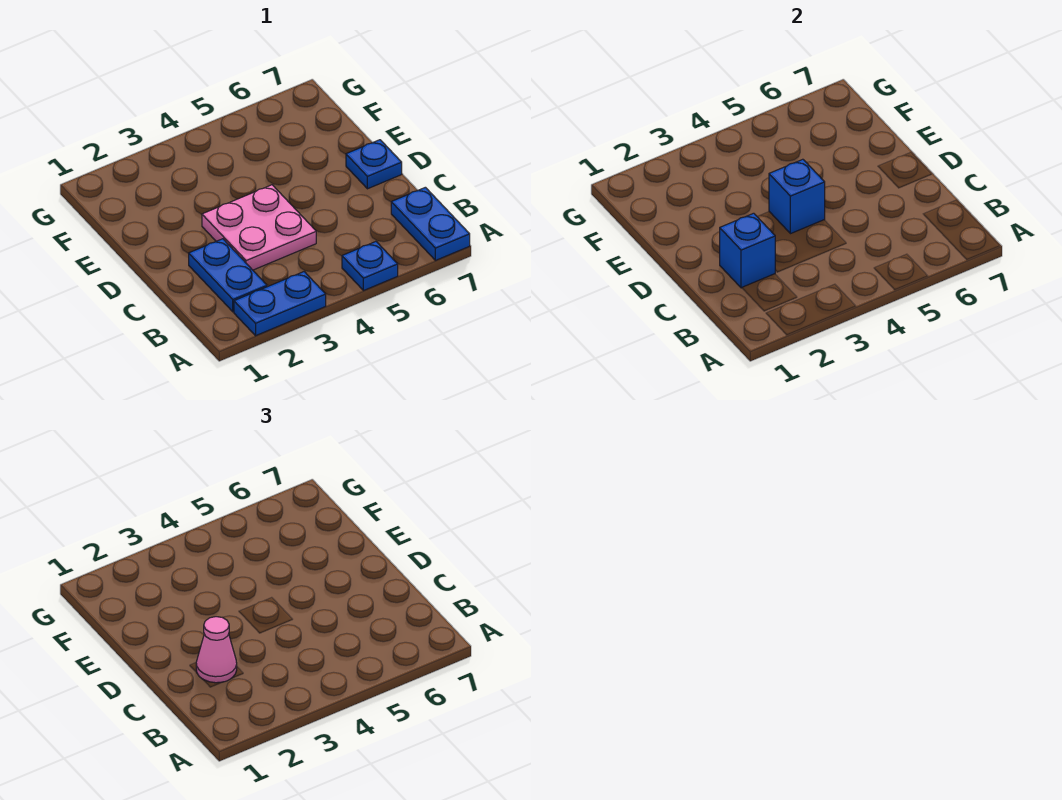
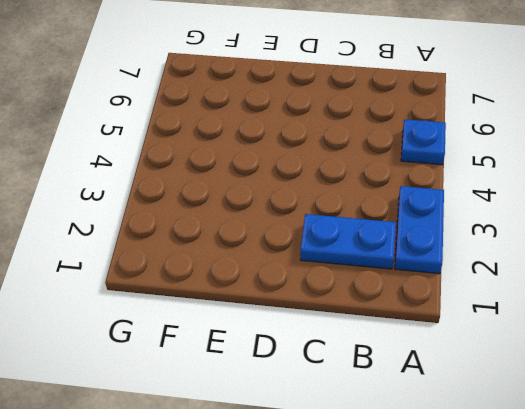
none -> blue plate A7:B7 level 1
none -> pink plate C3:D4 level 1

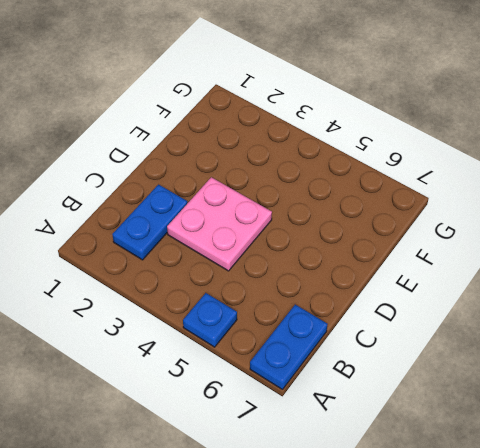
none -> blue plate A2:A3 level 1
none -> blue plate D7 level 1

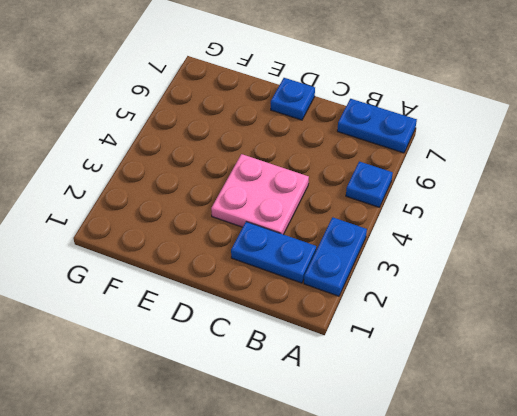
none -> blue brick C2 level 2
none -> blue brick D4 level 2

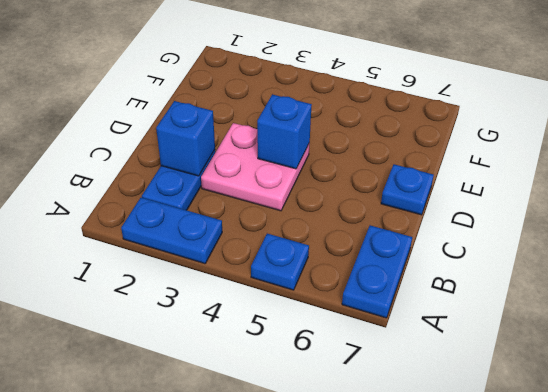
none -> pink cone C2 level 3

